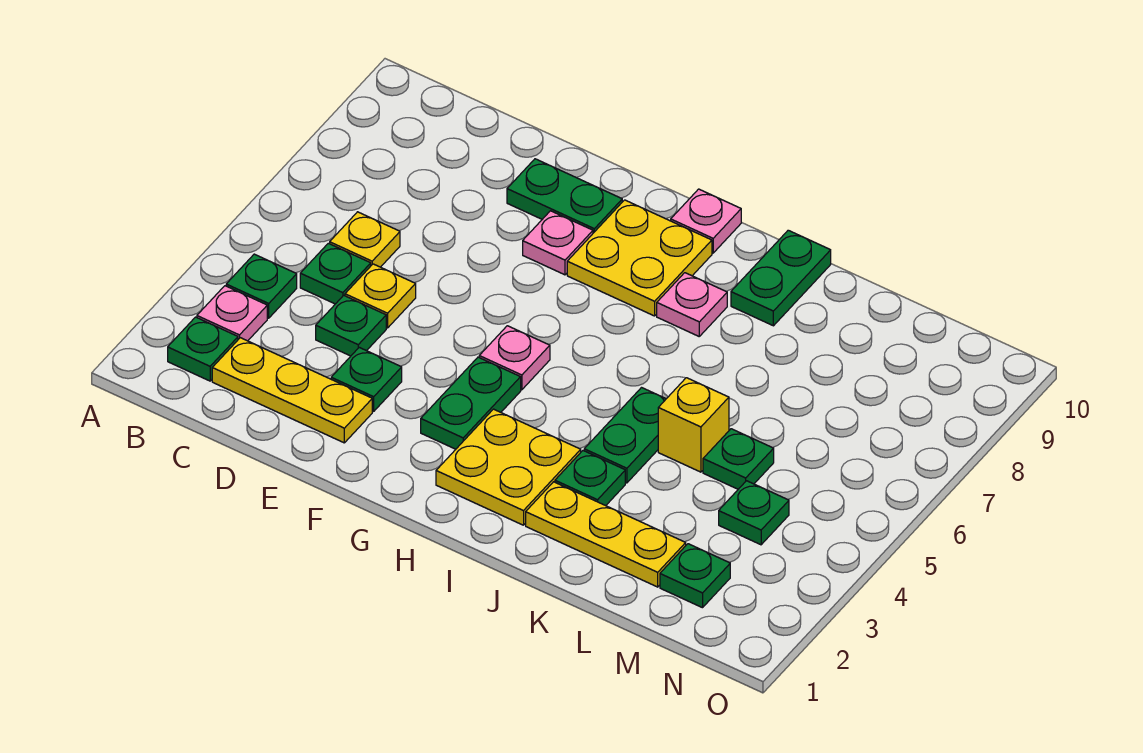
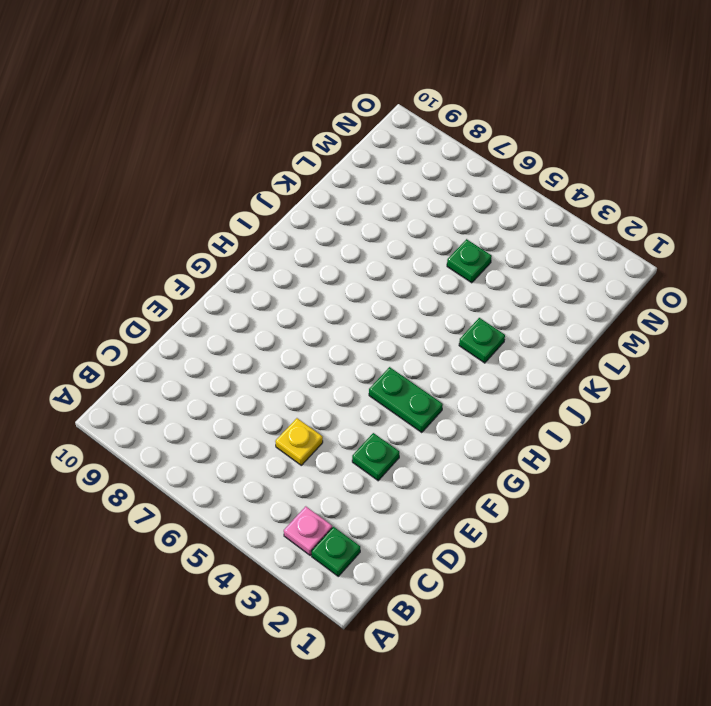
none -> green plate B4 level 1
none -> yellow plate C2:E2 level 1
none -> green plate C5 level 1

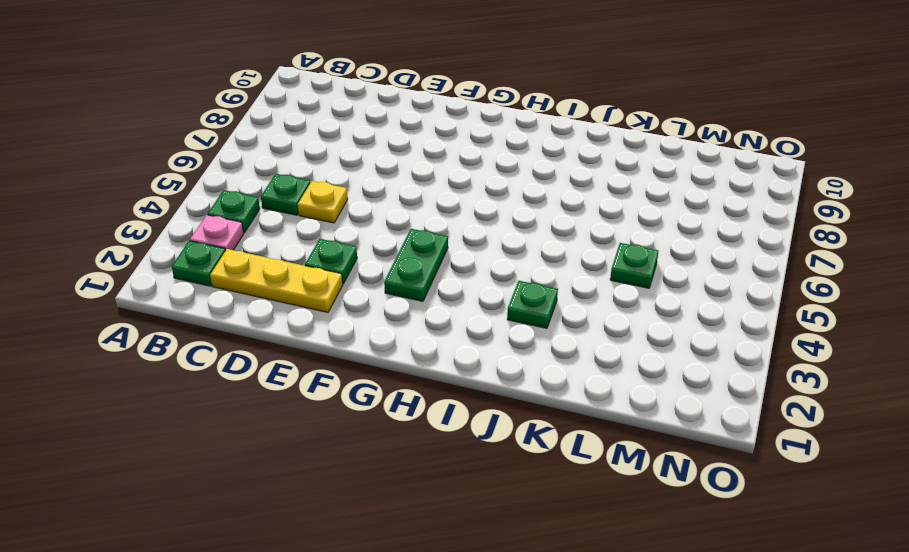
none -> yellow plate C6 level 1
none -> green plate D4 level 1
none -> green plate E9:F9 level 1

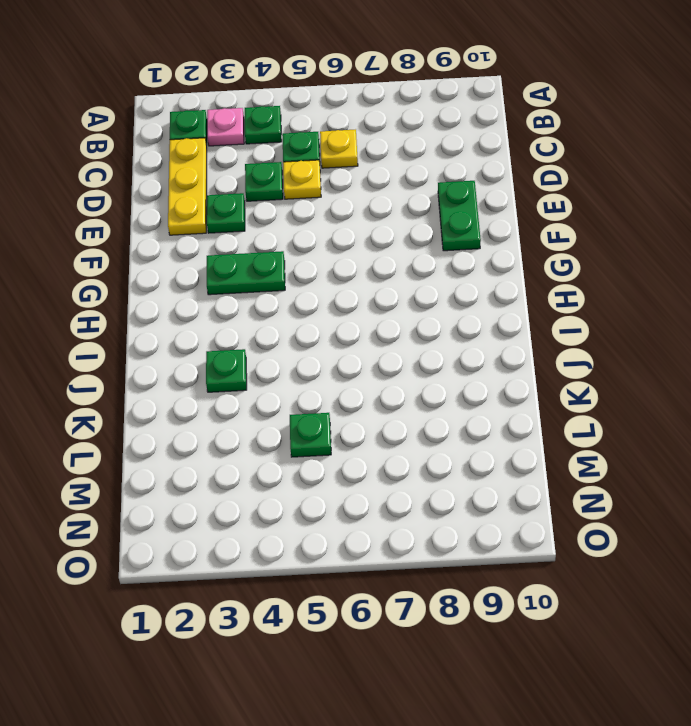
none -> pink plate F8 level 1
none -> pink plate G5 level 1
none -> yellow plate G8:H9 level 1

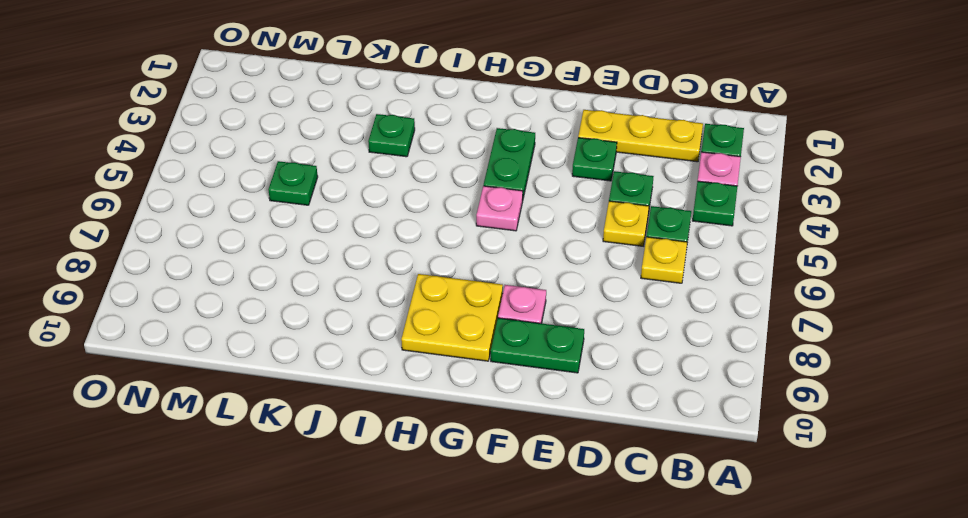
none -> yellow plate H2:I3 level 1
none -> pink plate H10 level 1
none -> pink plate I8 level 1

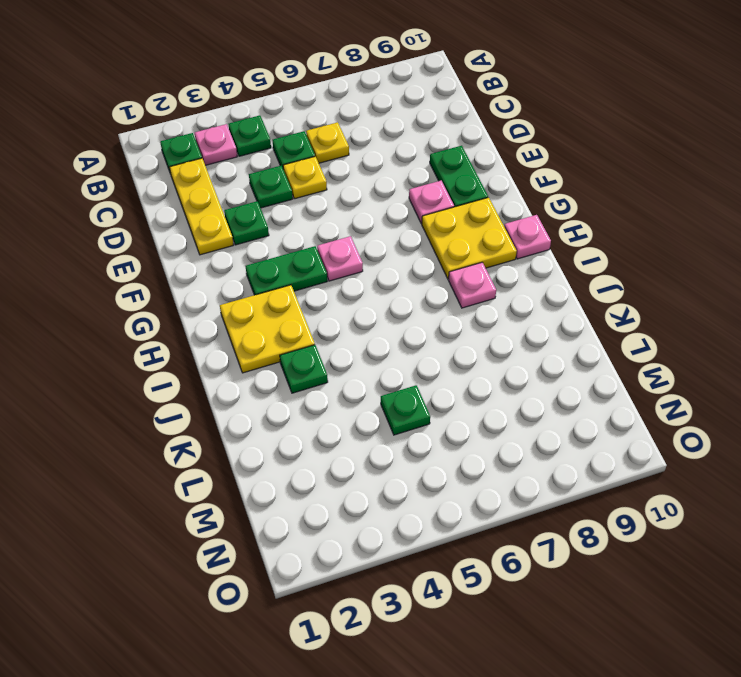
none -> yellow plate J2:L2 level 1
none -> green plate J4:J5 level 1
none -> green plate J9:J10 level 1

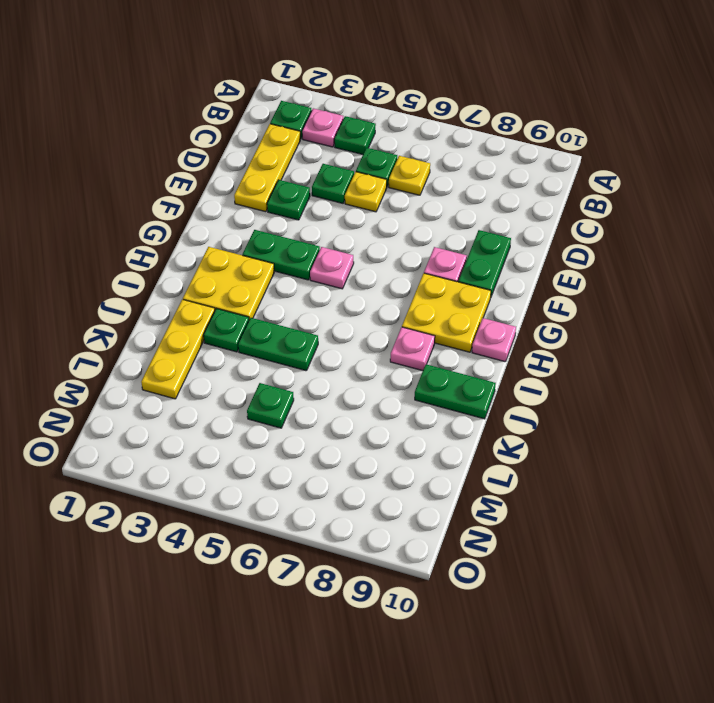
none -> yellow brick K5 level 1
none -> green plate M2 level 1
none -> green plate M4 level 1

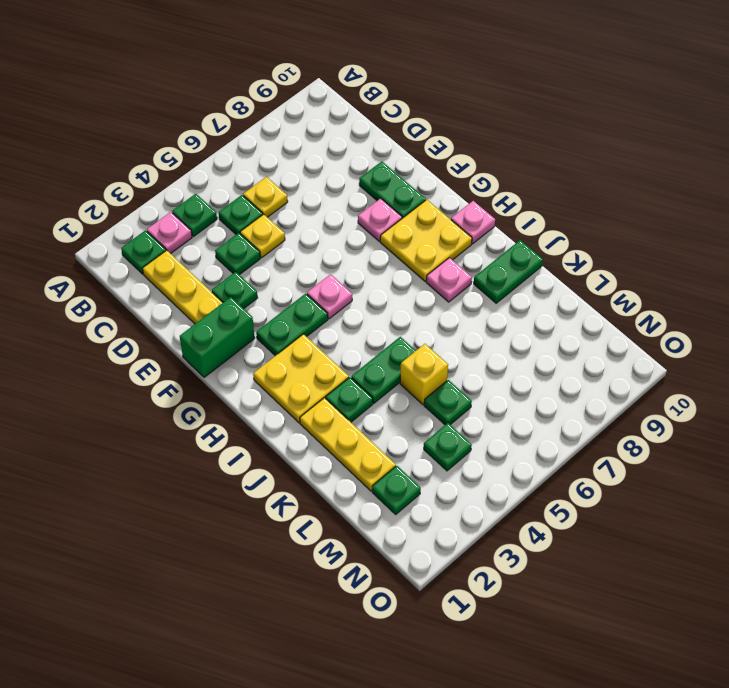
green brick F1:F2 level 1 -> none

